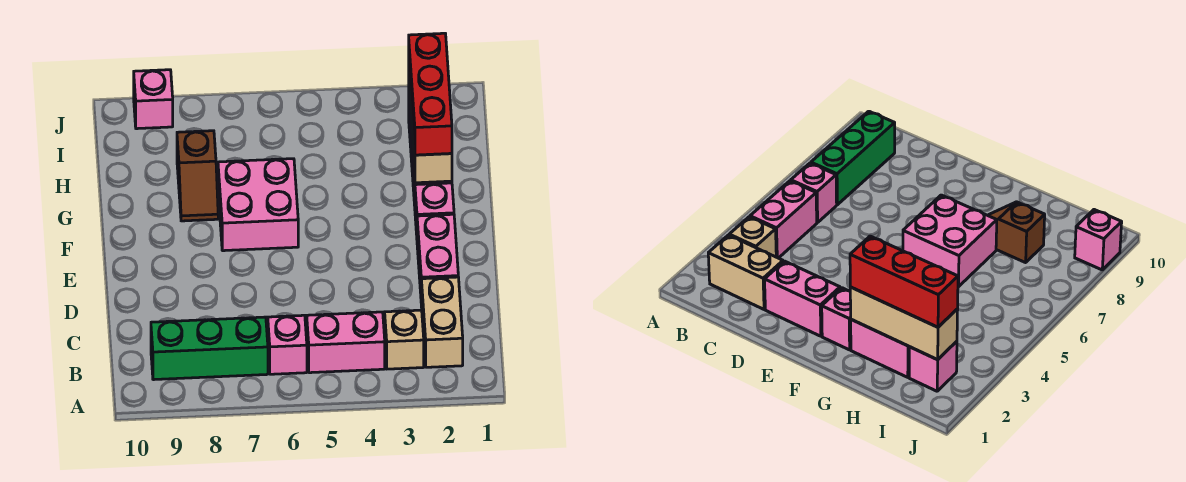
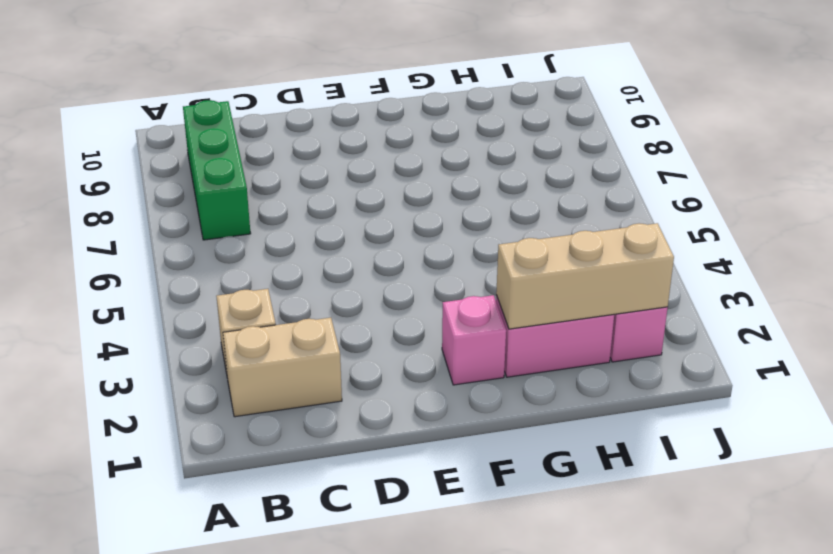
none -> pink brick B4:B5 level 1
none -> pink brick B6 level 1
none -> pink brick D2:E2 level 1

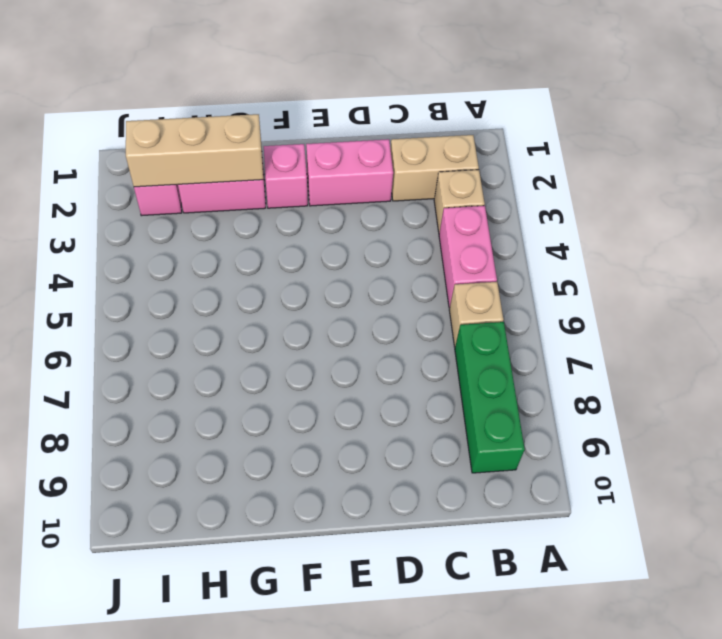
tan brick B6 level 1 -> pink brick B6 level 1
none -> pink brick F6:G7 level 1
none -> brown slope G8:H8 level 1 top H
none -> pink brick J9 level 1

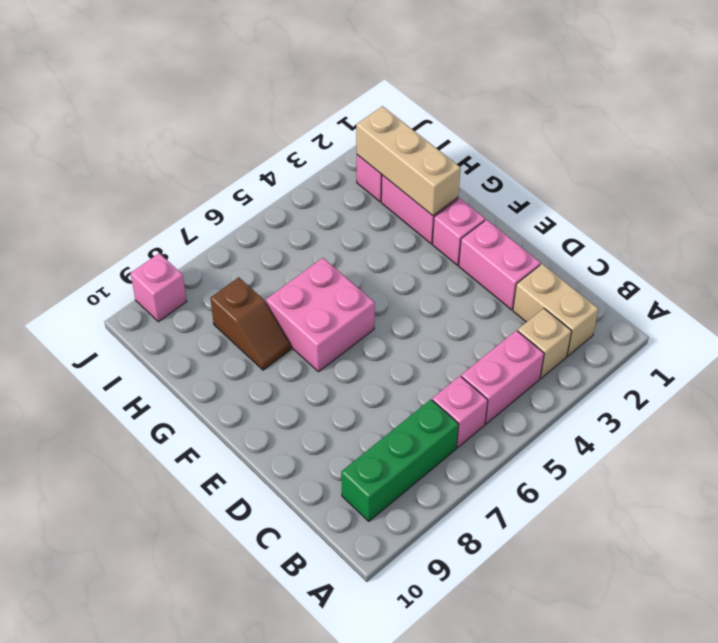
none -> red brick G2:I2 level 3

